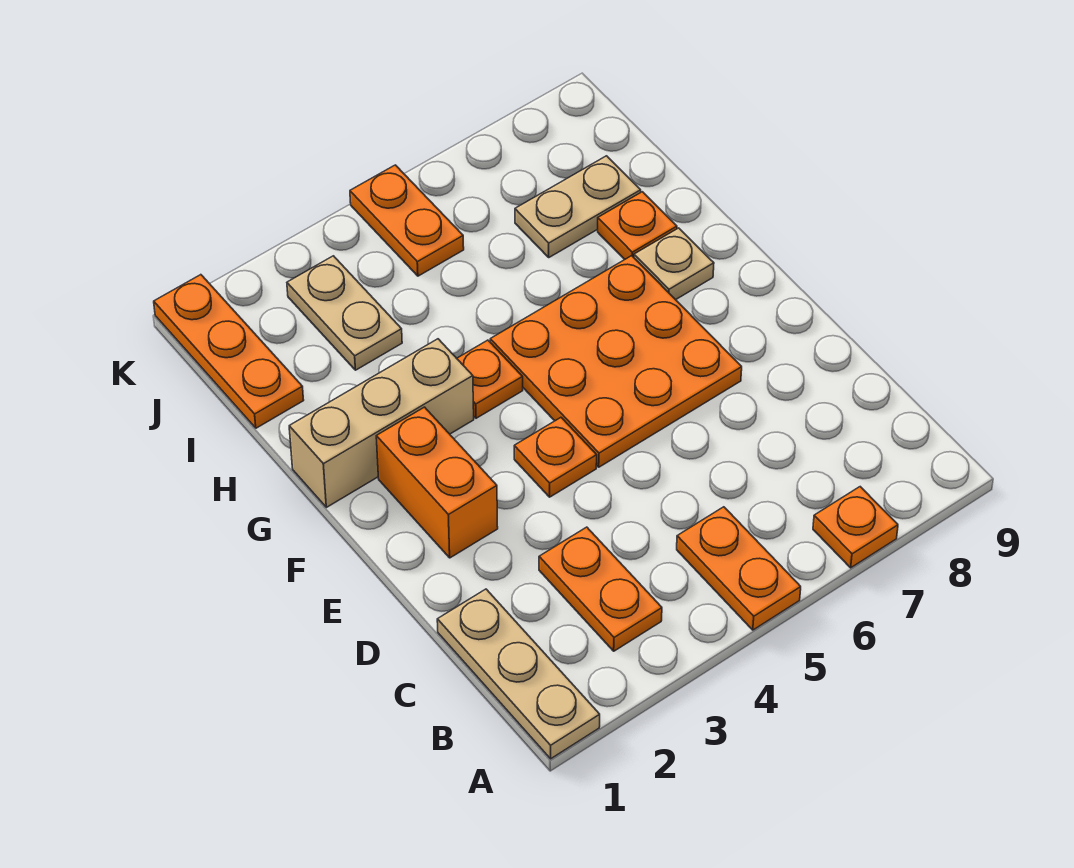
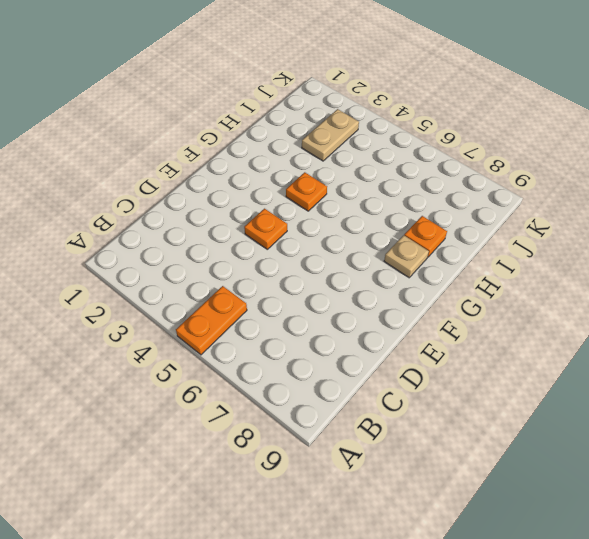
none -> tan plate A1:C1 level 1
none -> orange plate A7 level 1
none -> orange plate B3:C3 level 1

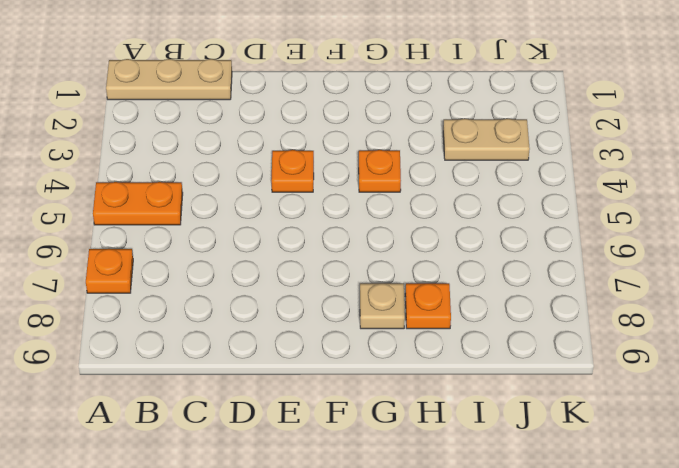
none -> orange plate B3:C3 level 1
none -> orange brick E2:F2 level 1
none -> orange plate E5:G7 level 1

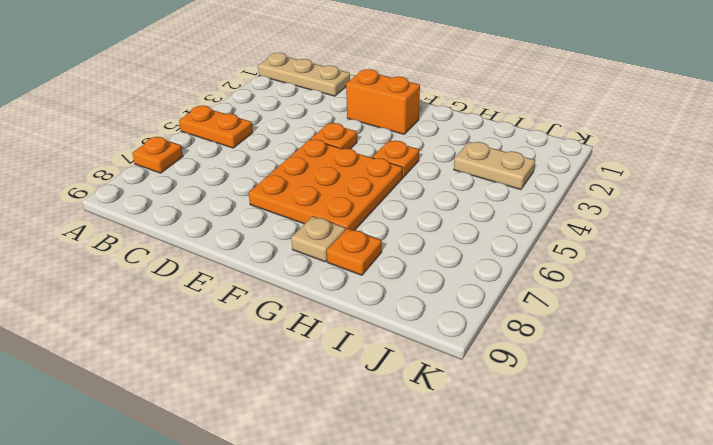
none -> orange plate B3:C3 level 1
none -> tan brick G1:G3 level 1
none -> orange plate I1:K1 level 1

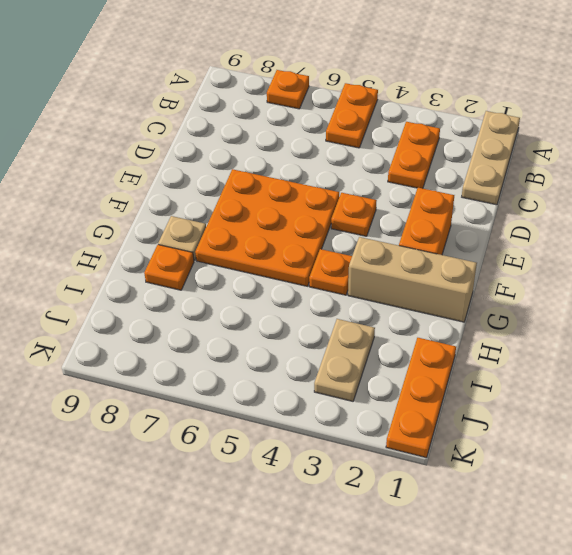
none -> tan plate I7:I8 level 1
none -> orange plate J5:K5 level 1

